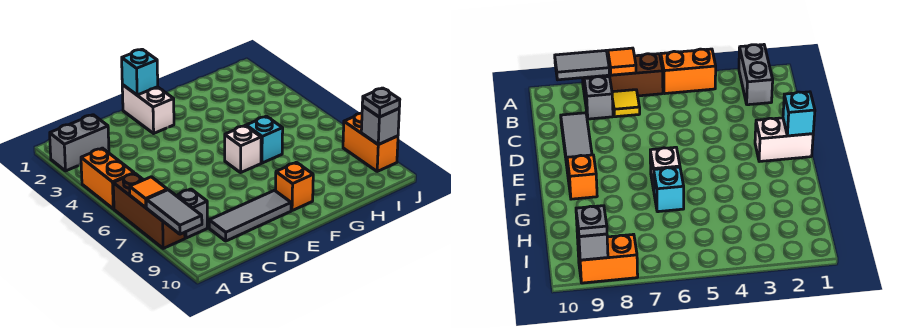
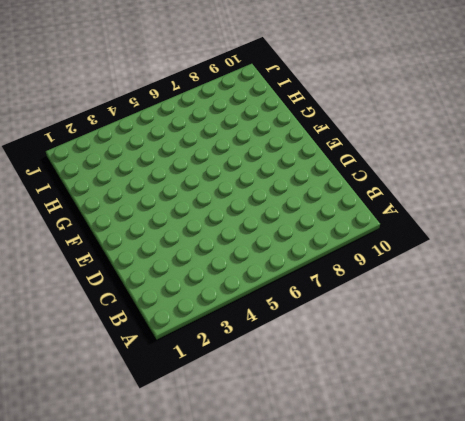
none -> grey brick A2:B2 level 1
none -> orange brick A4:A5 level 1
none -> brown brick A6:A8 level 1

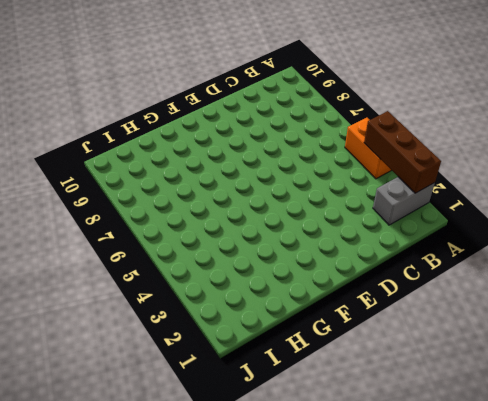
brown brick A2:A4 level 2 -> brown brick A6:A8 level 1
none -> yellow tile B7 level 1
none -> grey brick B8 level 1
none -> grey tile C9:E9 level 1

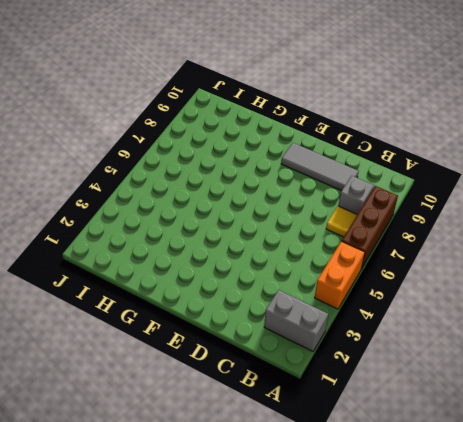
none -> white brick E1:E2 level 1
none -> white brick F6 level 1
none -> orange brick F9 level 1

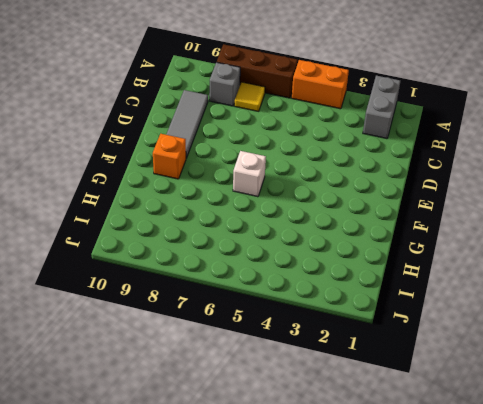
none -> white brick E1:E2 level 1
none -> cyan brick G6 level 1
none -> orange brick J8:J9 level 1

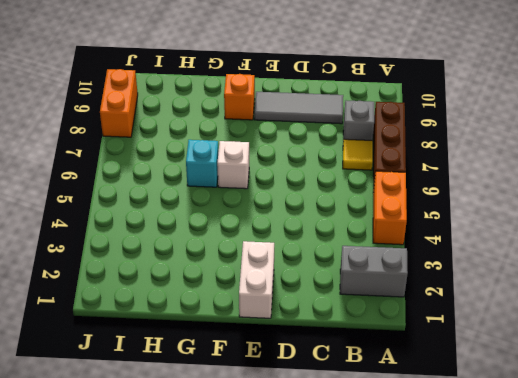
none -> orange tile A7 level 2
none -> grey tile A8:A9 level 2
none -> cyan brick E1 level 2

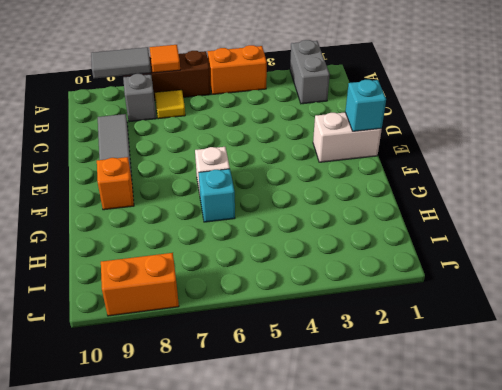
none -> grey brick J9 level 2
none -> grey plate J9 level 3

